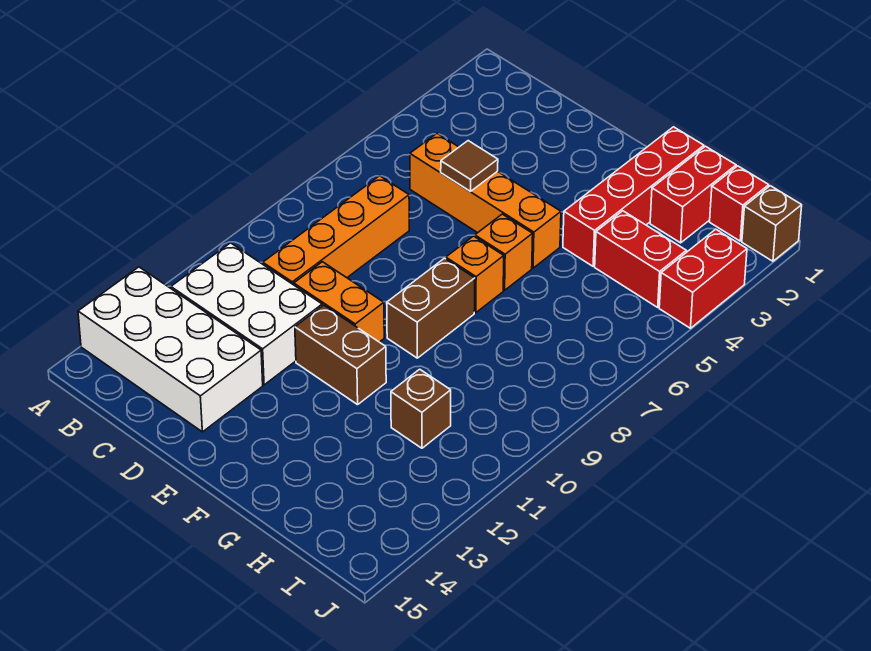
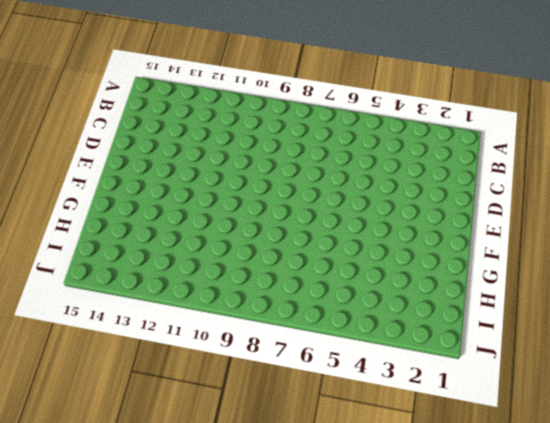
none -> white brick A13:D14 level 1
none -> white brick B11:D12 level 1
none -> orange brick C5:F5 level 1

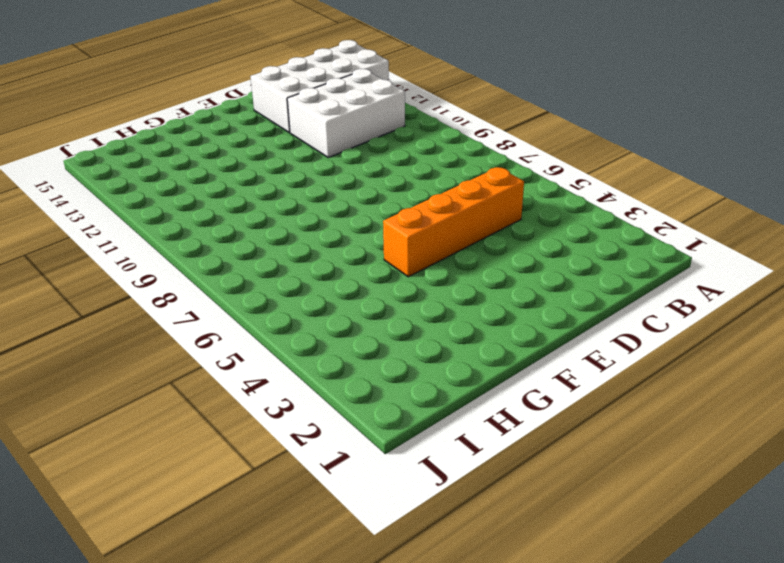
none -> orange brick C7:C10 level 1
none -> orange brick D10:E10 level 1
none -> brown brick E11:F11 level 1

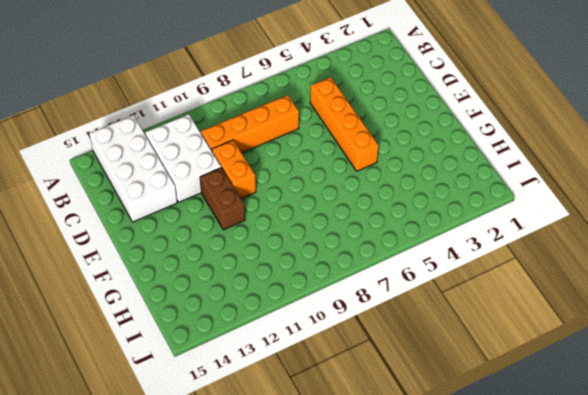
none -> orange brick F6 level 1
none -> orange brick F7 level 1
none -> brown brick F8:F9 level 1

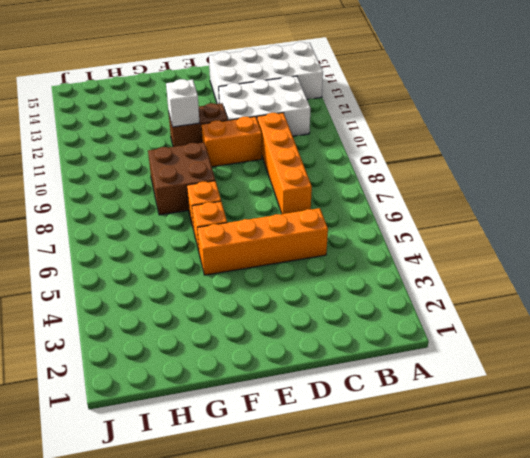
brown brick F8:G9 level 1 -> brown brick F8:F9 level 1
white brick F11 level 2 -> none
none -> red brick G1:G4 level 1
none -> red brick H1:H2 level 1
none -> red brick H4:I4 level 1

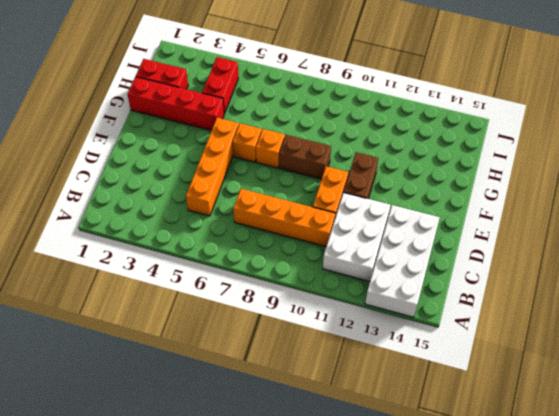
none -> brown brick H11 level 1
none -> red brick I1 level 1
none -> brown brick J1 level 1

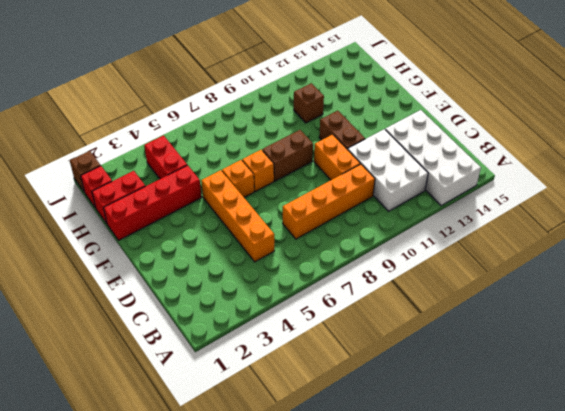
none -> red brick J3:J4 level 1
none -> brown tile D5 level 2

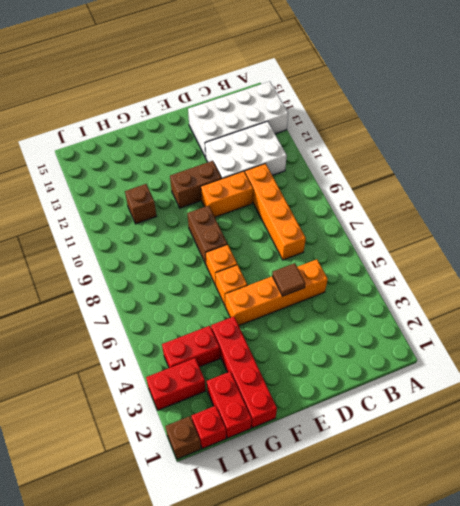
red brick I3:J3 level 1 -> red brick J3:J4 level 1

